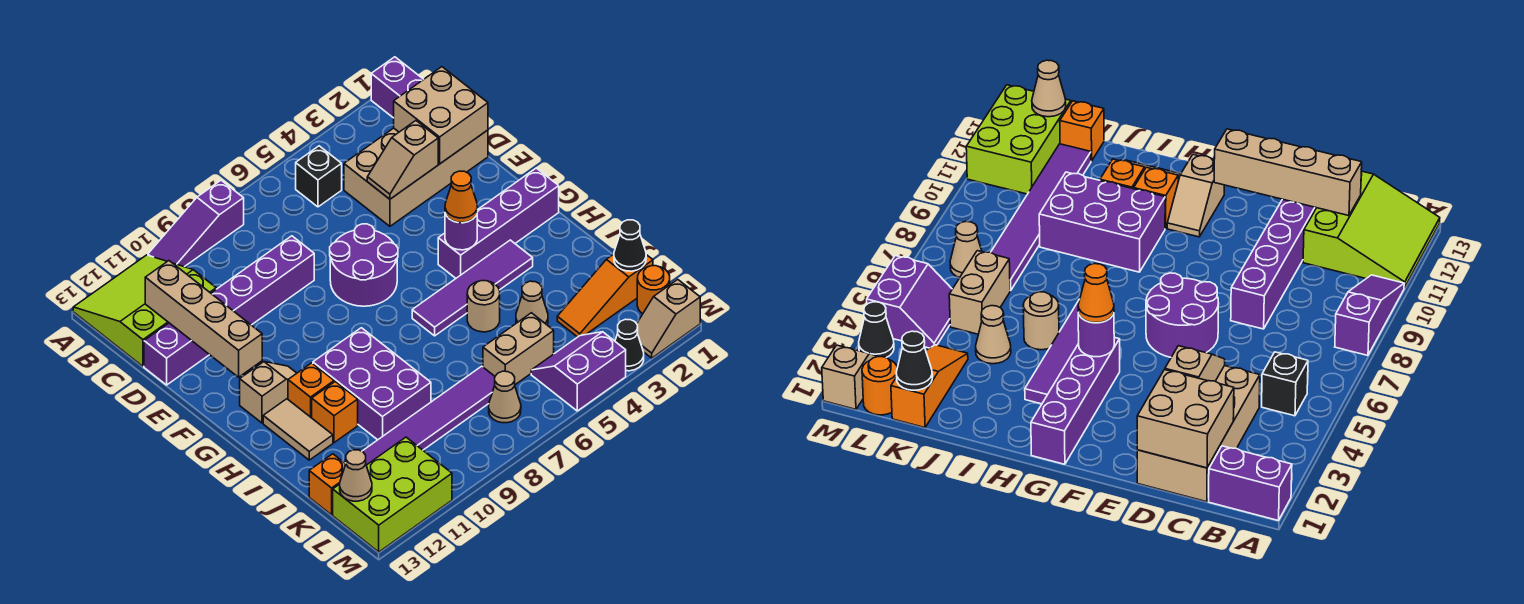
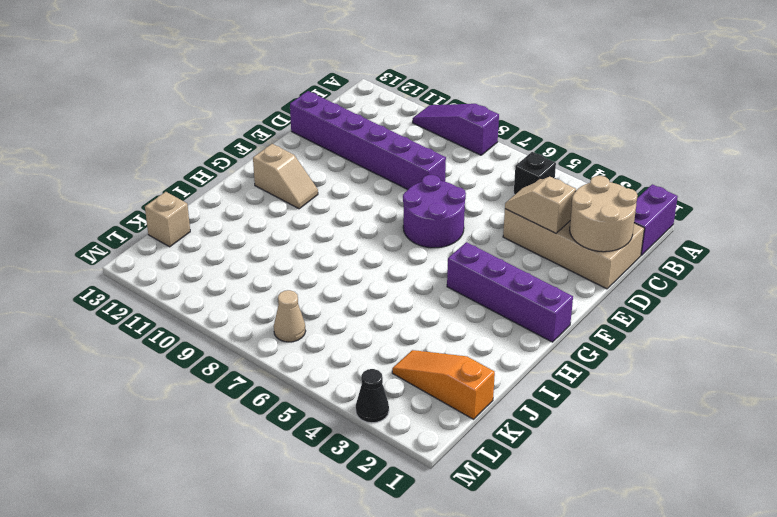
tan round brick C1:D2 level 2 -> tan brick C1:D2 level 2
tan brick K13 level 1 -> orange brick K13 level 1
none -> lime slope A11:C13 level 1 top C
none -> purple tile H3:H6 level 1
none -> purple brick H9:J10 level 1
none -> orange brick H11 level 1

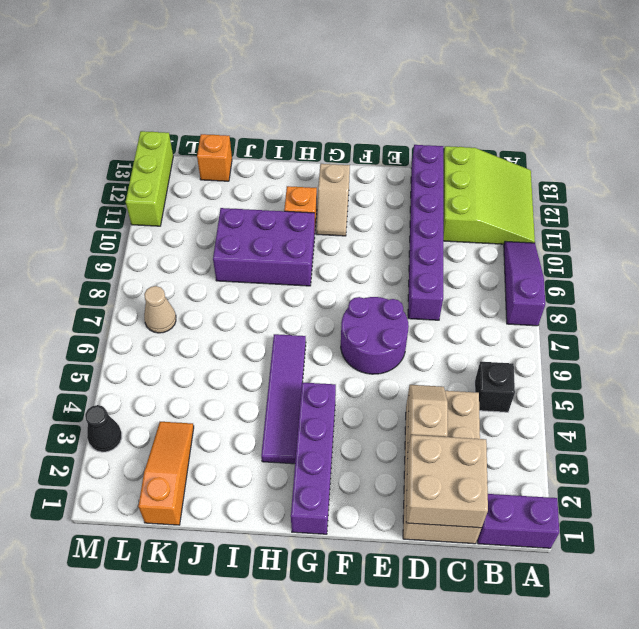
lime brick M11:M13 level 1 -> lime brick L11:M13 level 1
none -> tan tile H12:I12 level 1
none -> tan round brick I5 level 1
none -> orange brick I11 level 1
none -> tan cone J4 level 1

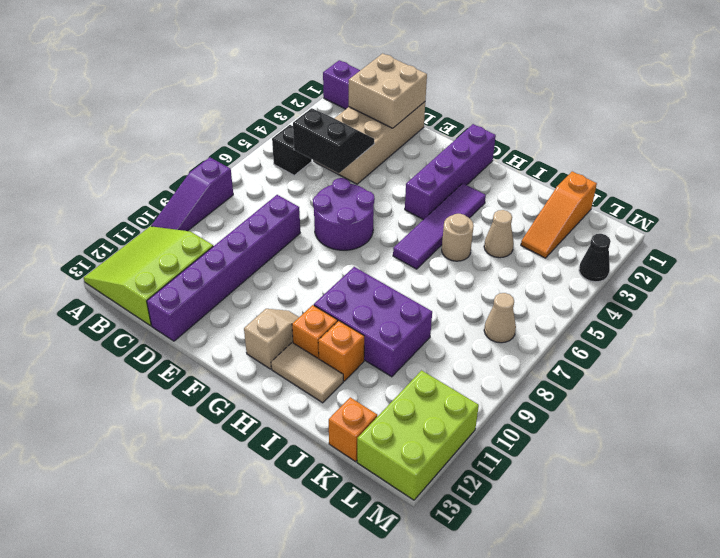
black slope C4:D5 level 2 top 5 -> tan slope D3:D4 level 2 top 3
none -> tan brick K5:K6 level 1
none -> purple tile K7:K12 level 1
none -> orange round brick L1 level 1
none -> purple slope L4:M5 level 1 top M

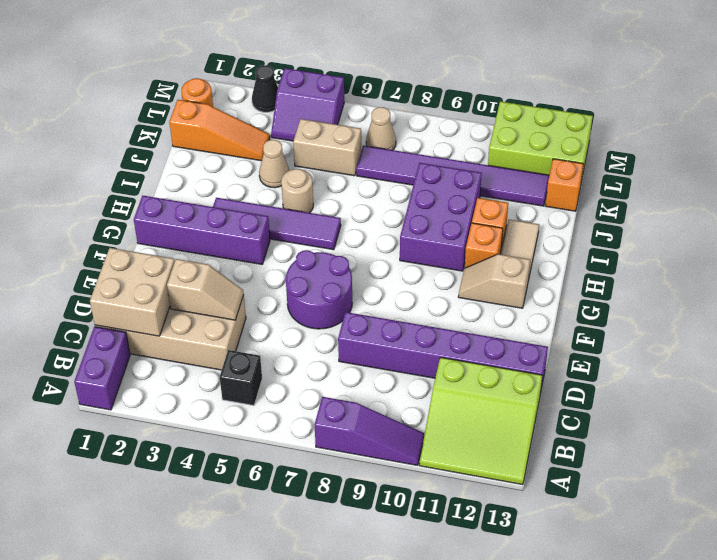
none -> tan slope M1:M2 level 1 top 1
none -> tan brick C12:F12 level 2
none -> purple round brick G4 level 2
none -> black cone K1 level 2

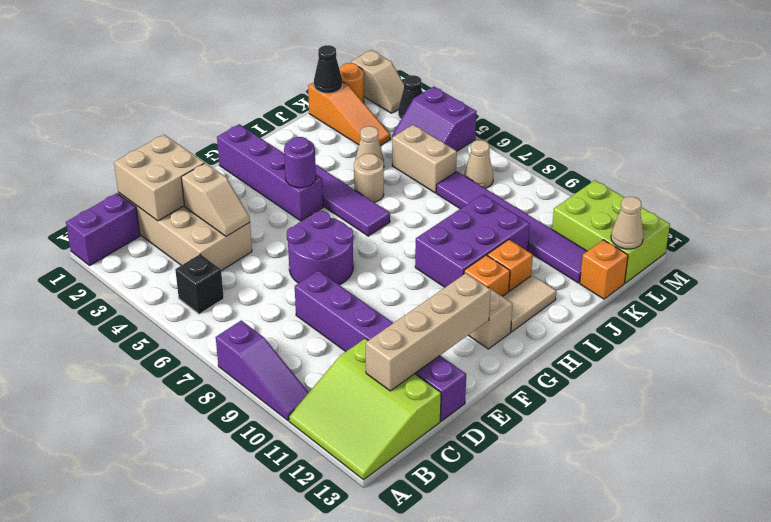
none -> orange cone G4 level 3

